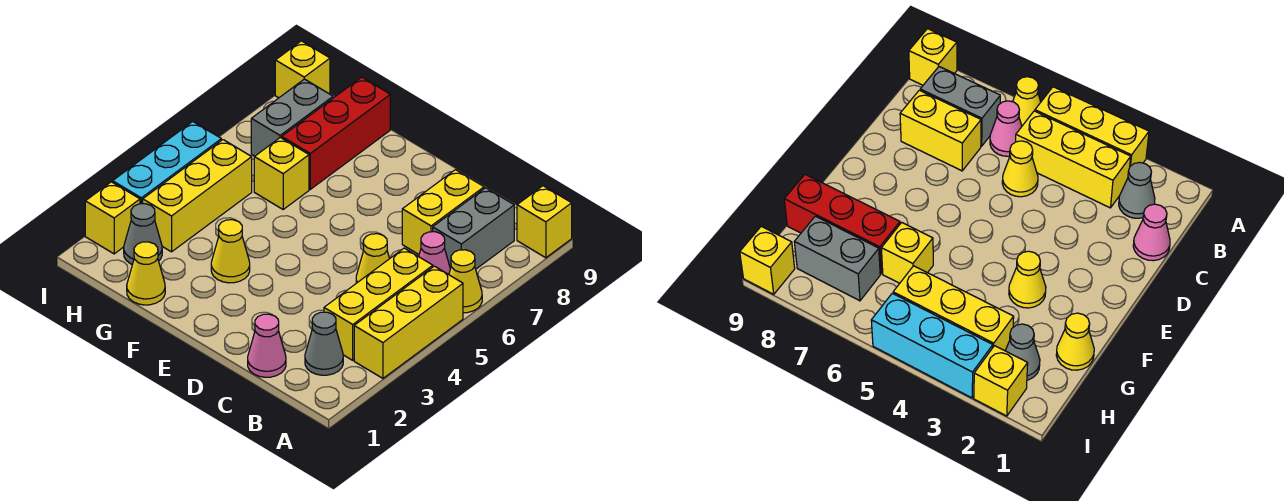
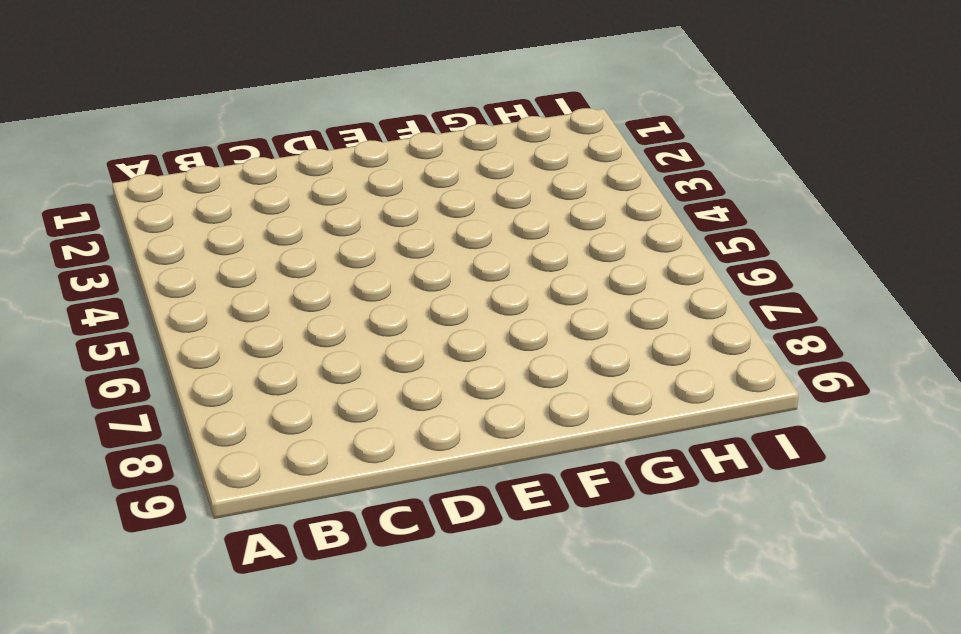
none -> yellow brick A3:A5 level 1
none -> yellow cone A6 level 1
none -> yellow brick A9 level 1

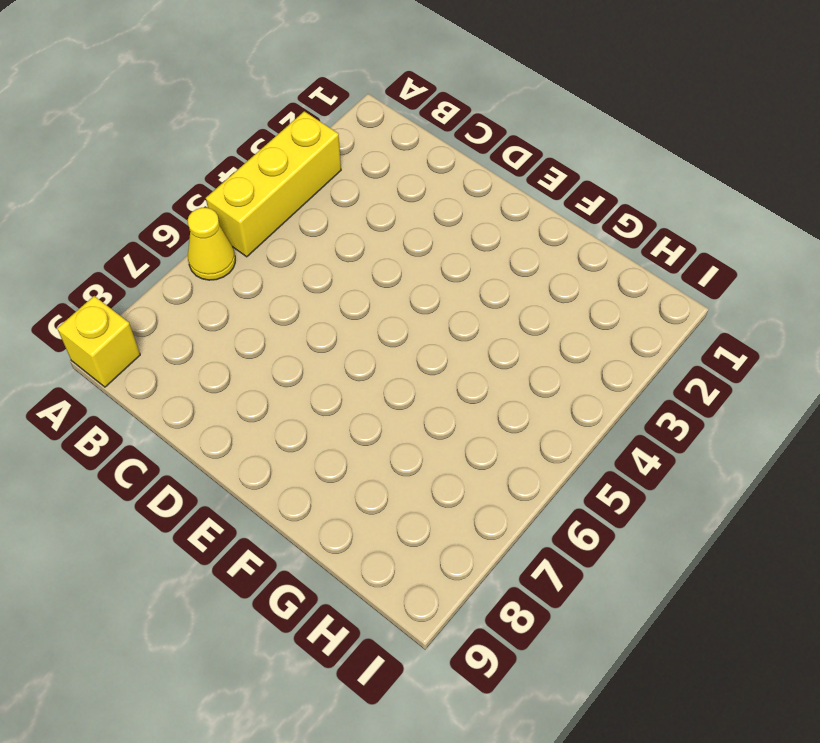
none -> grey cone B2 level 1
none -> yellow brick B3:B5 level 1
none -> pink cone B6 level 1

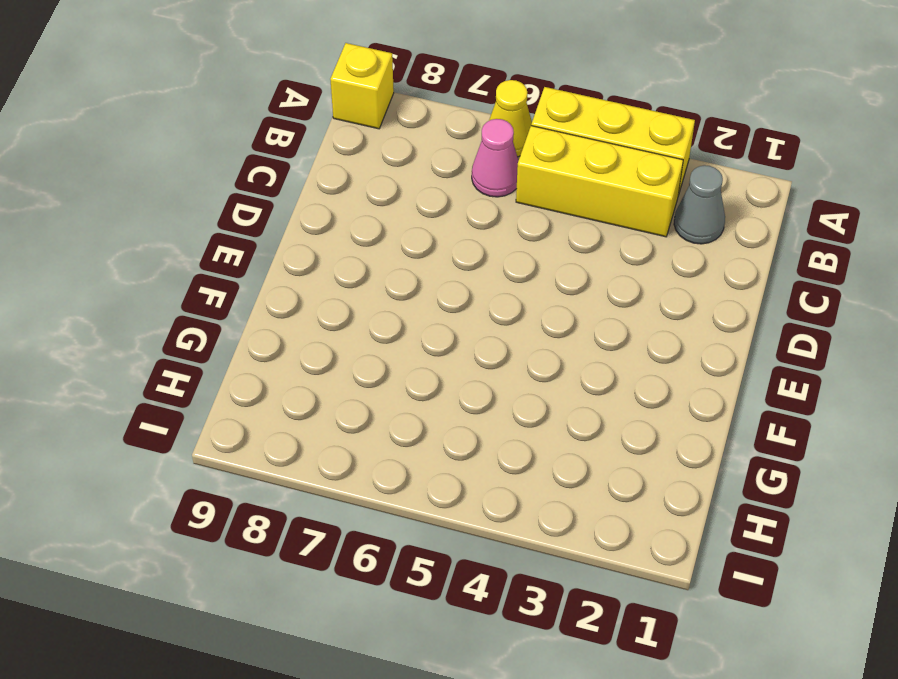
none -> grey brick B7:B8 level 1
none -> pink cone C1 level 1
none -> yellow cone C5 level 1

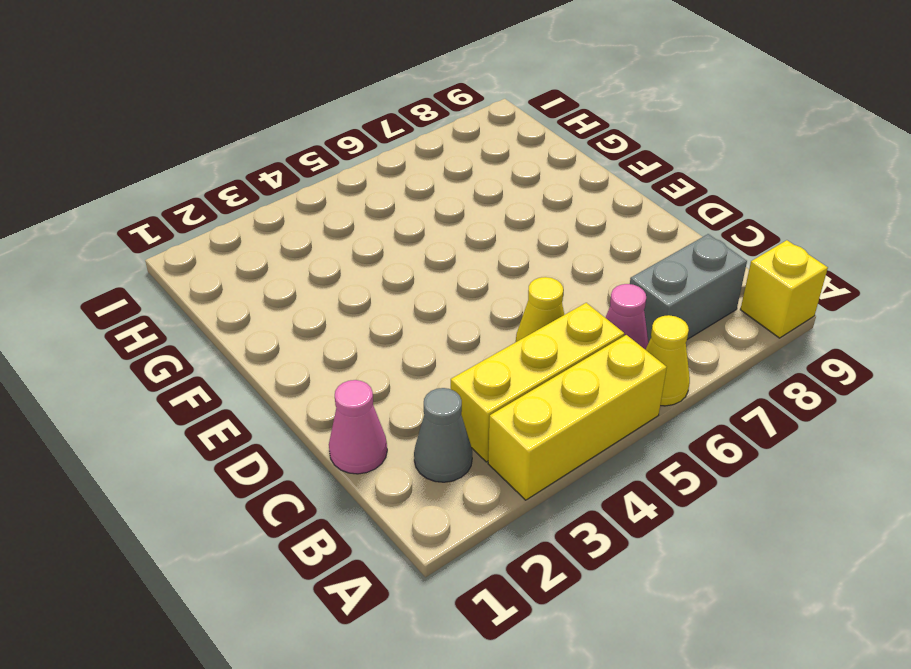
none -> yellow brick C7:C8 level 1
none -> yellow cone F3 level 1
none -> yellow cone G1 level 1

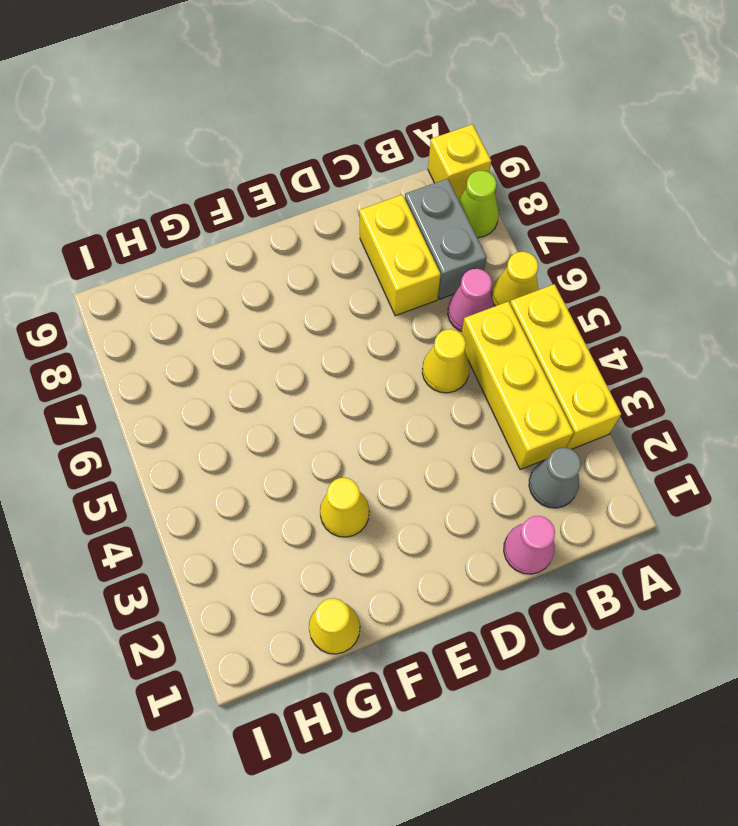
lime cone A8 level 1 -> none
none -> yellow brick G6 level 1
none -> red brick G7:G9 level 1
none -> grey cone H2 level 1

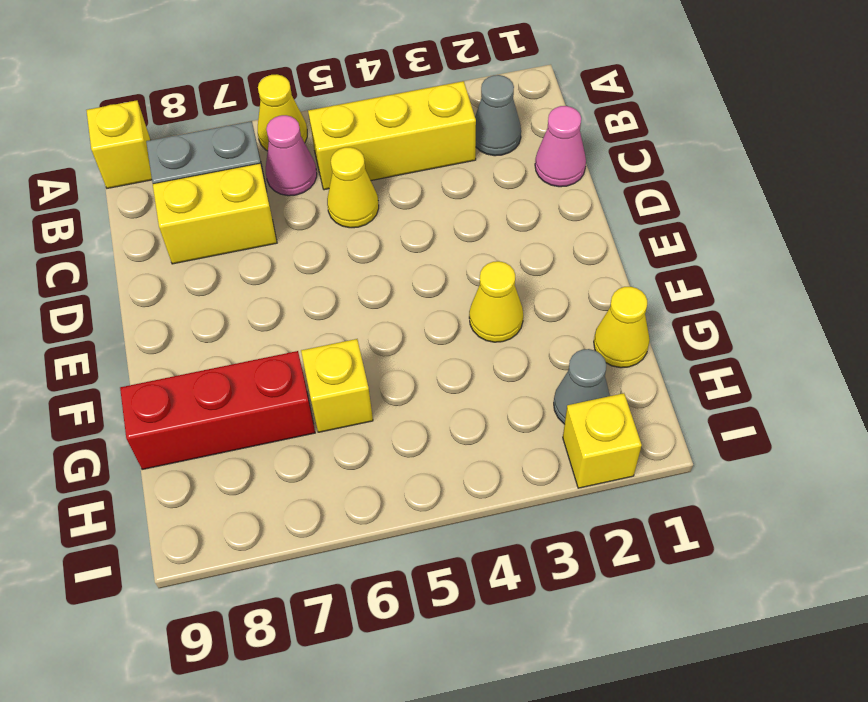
none -> yellow brick A3:A5 level 1
none -> yellow brick H3:H5 level 1
none -> grey brick H7:H8 level 1

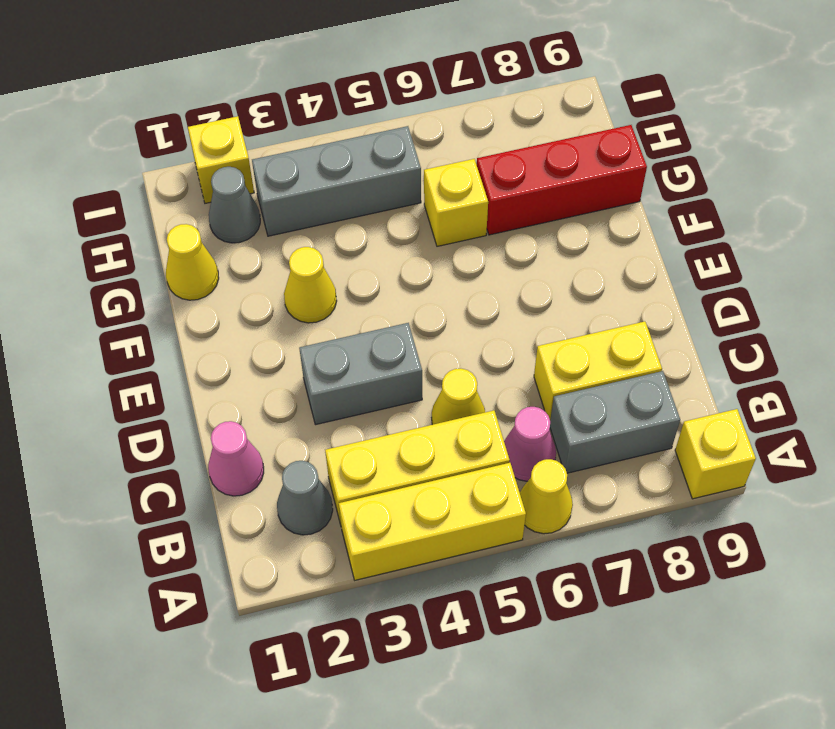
grey brick D3:D4 level 1 -> grey brick H7:H8 level 1
grey brick H3:H5 level 1 -> yellow brick H3:H5 level 1
none -> cyan brick I3:I5 level 1
none -> yellow brick I9 level 1

